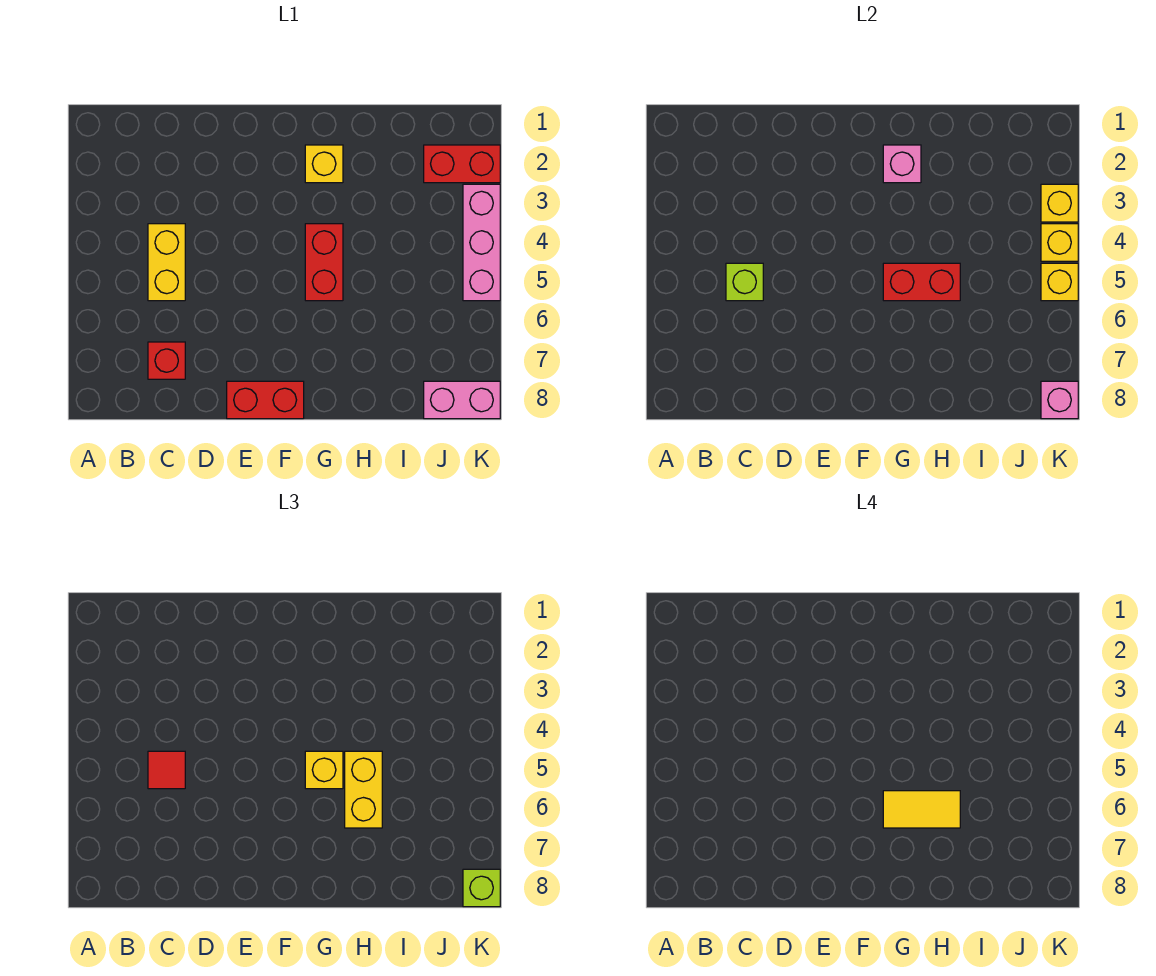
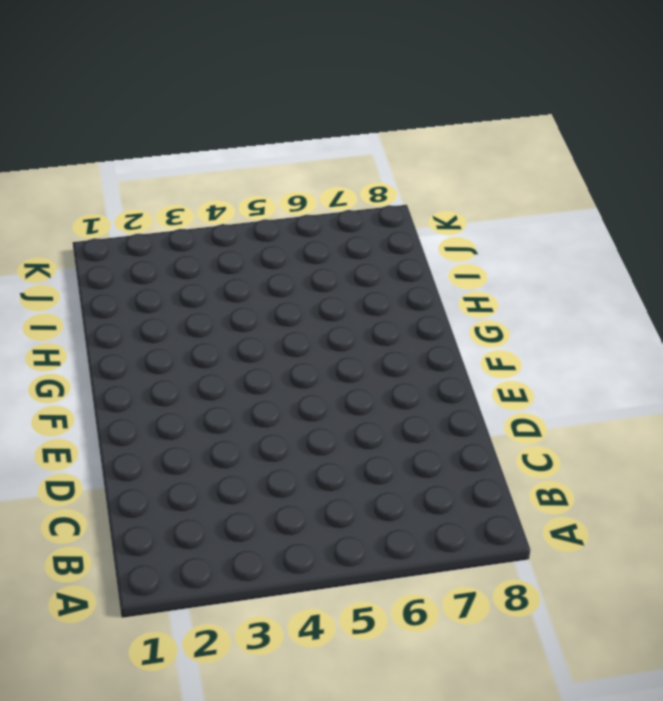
none -> yellow brick C4:C5 level 1
none -> red brick C7 level 1
none -> red brick E8:F8 level 1

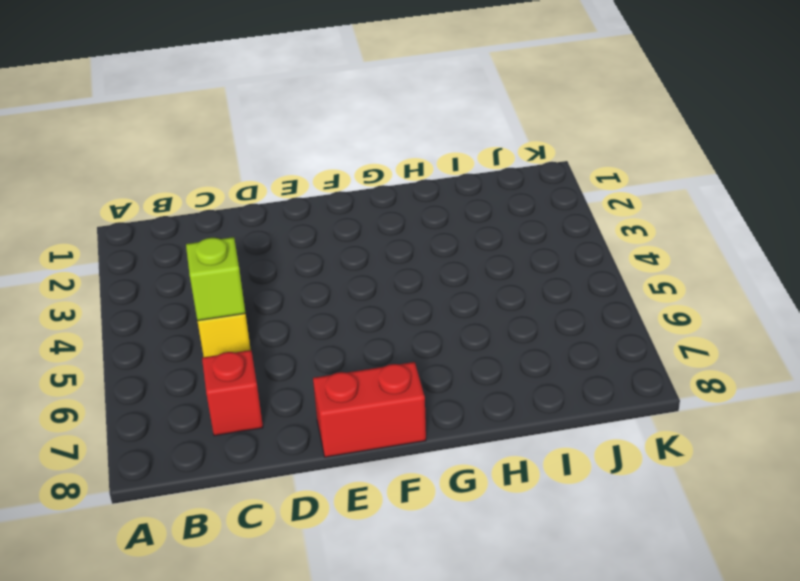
none -> yellow brick G2 level 1
none -> red brick G4:G5 level 1
none -> red brick J2:K2 level 1

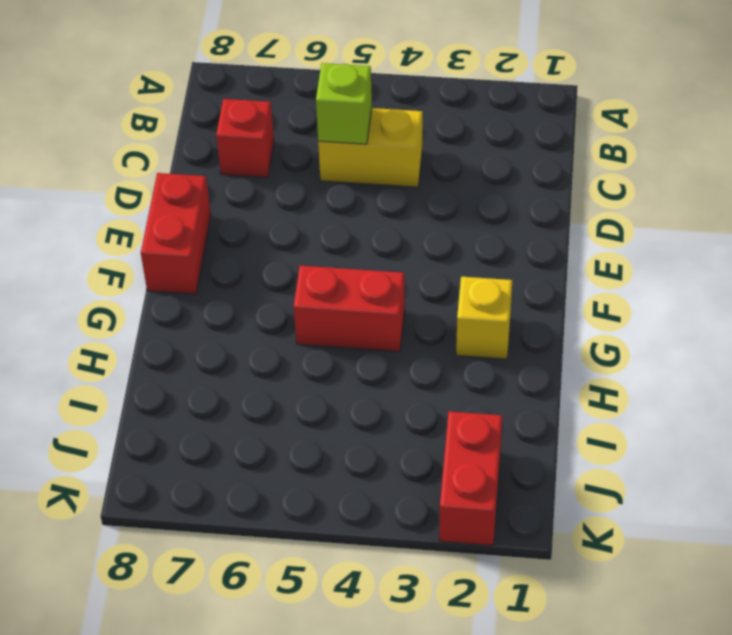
none -> pink brick J8:K8 level 1
none -> pink brick K3:K5 level 1
none -> pink brick G2 level 2

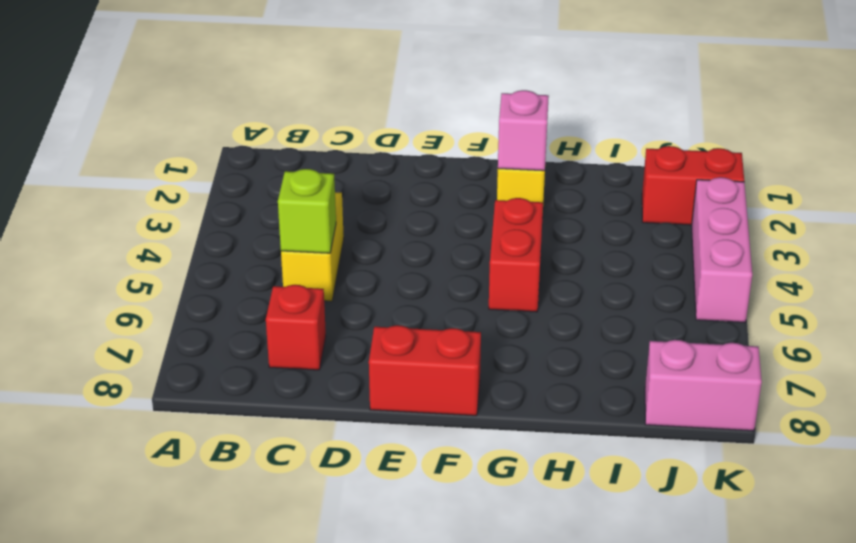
none -> red brick G5:H5 level 2
none -> yellow brick K3 level 2
none -> yellow brick K4 level 2

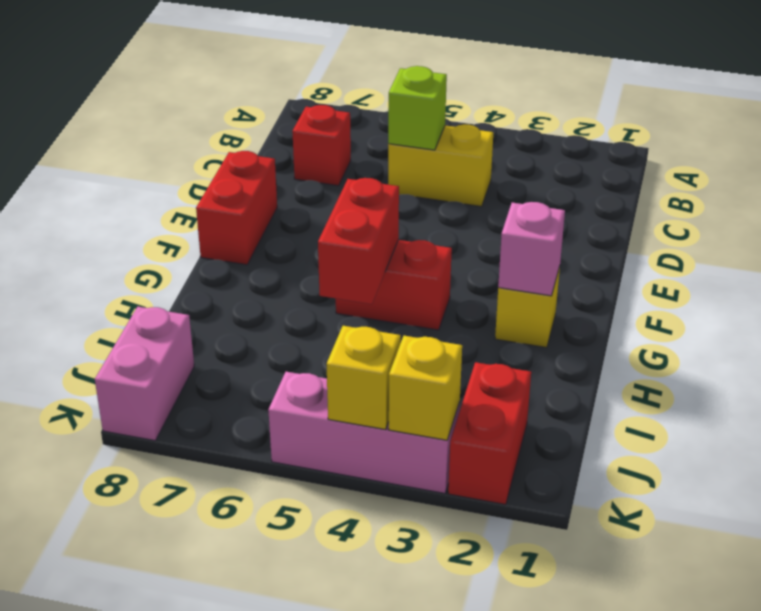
none -> yellow brick K5 level 2
none -> pink brick K8 level 2
none -> red tile C5 level 3

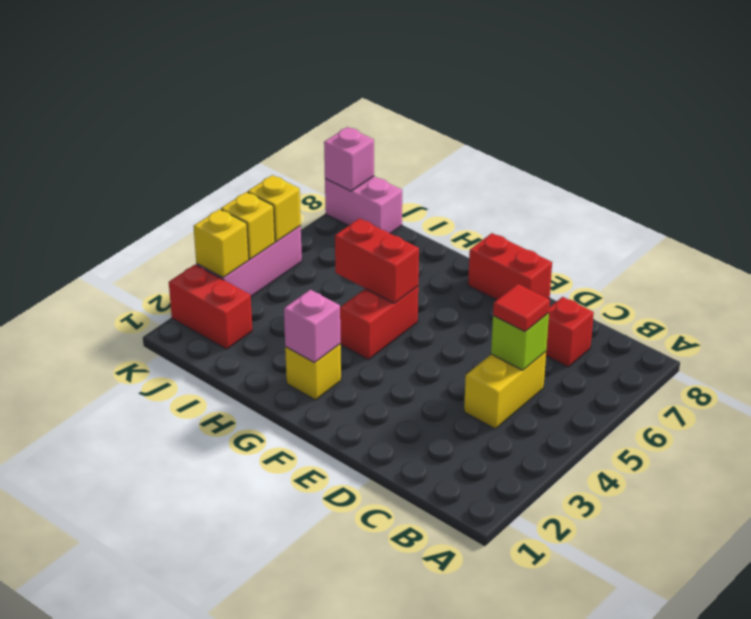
none -> yellow brick G5 level 3
none -> yellow brick H5:H6 level 3
none -> lime brick K8 level 3

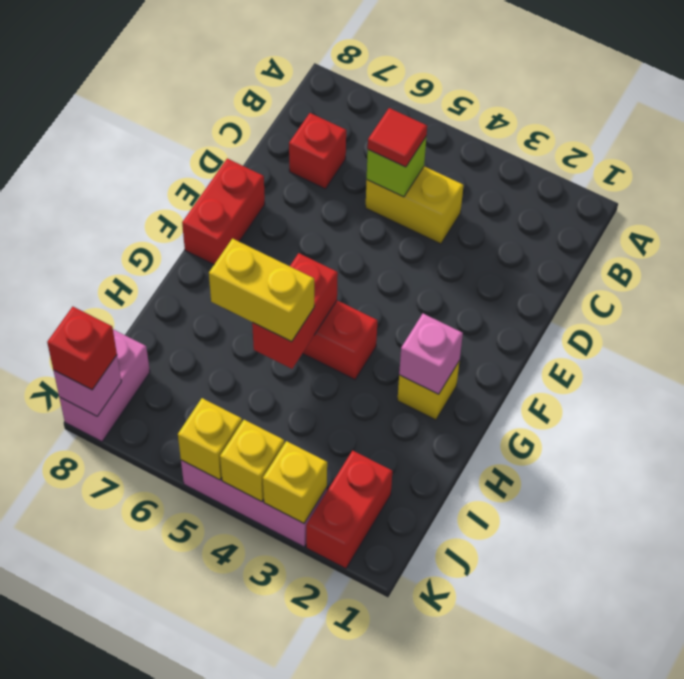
red brick K8 level 3 -> lime brick K8 level 3
none -> yellow brick G5 level 3
none -> yellow tile G6:H6 level 4

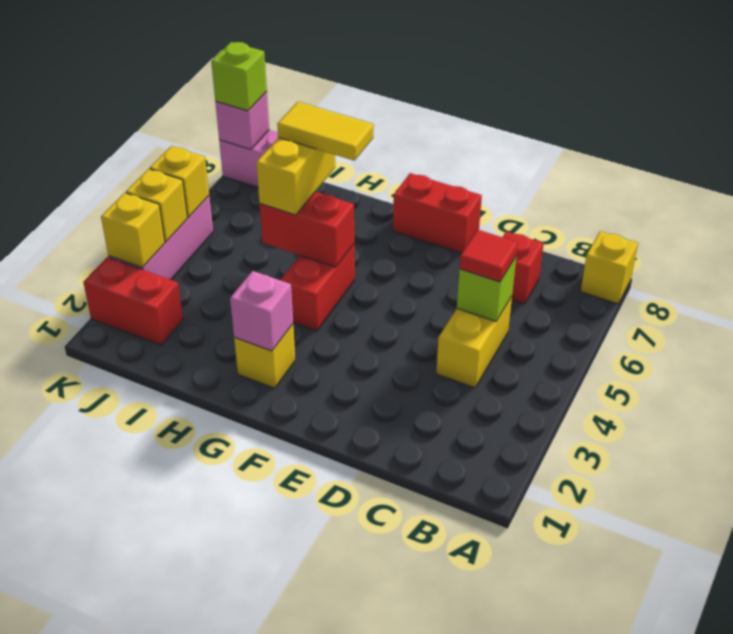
yellow brick A8 level 1 -> yellow brick G5 level 3

